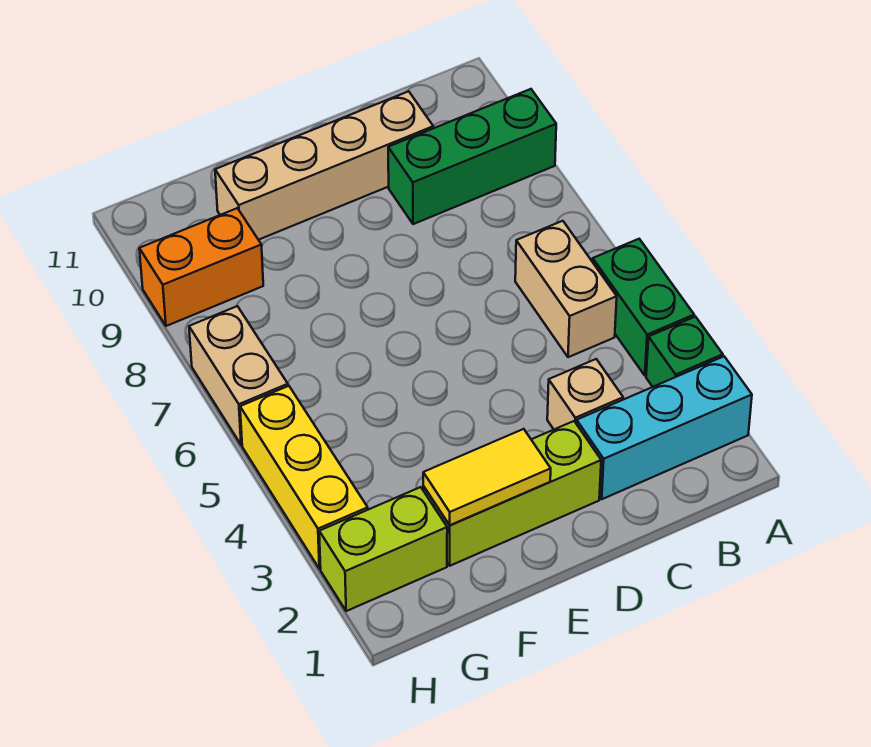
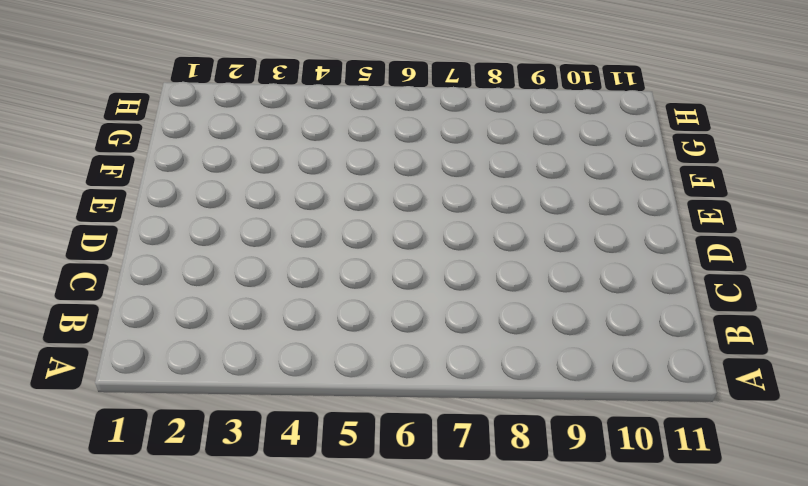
none -> cyan brick A2:C2 level 1
none -> green brick A3 level 1
none -> green brick A4:A5 level 1

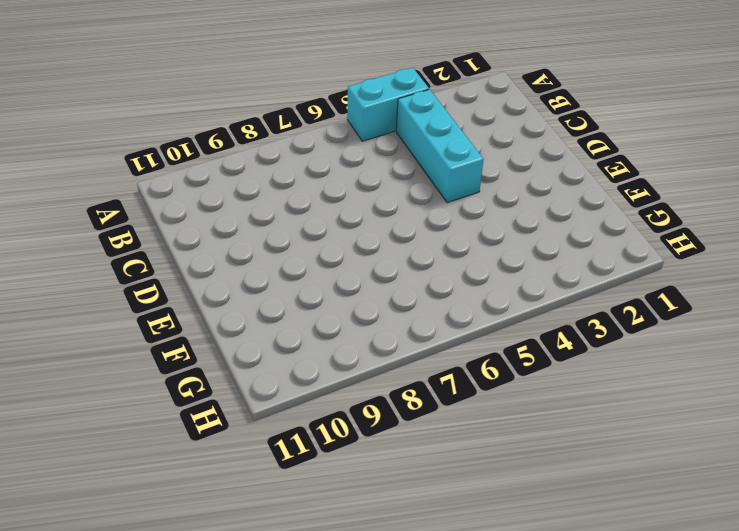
cyan brick A4:A5 level 1 -> green brick A4:A5 level 1
cyan brick B4:D4 level 1 -> cyan brick A2:C2 level 1
none -> green brick A3 level 1
none -> green brick A9:C9 level 1
none -> tan brick B5:B6 level 1

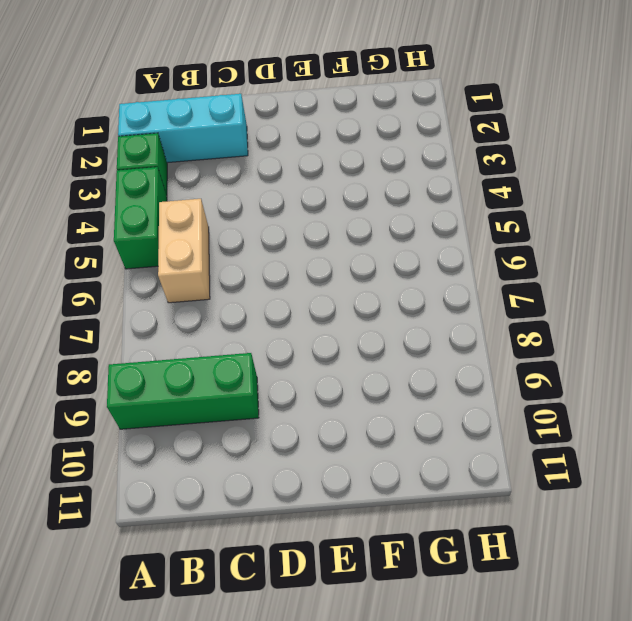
none -> tan brick C3 level 1
none -> tan brick C10:F10 level 1
none -> lime brick D2:F2 level 1

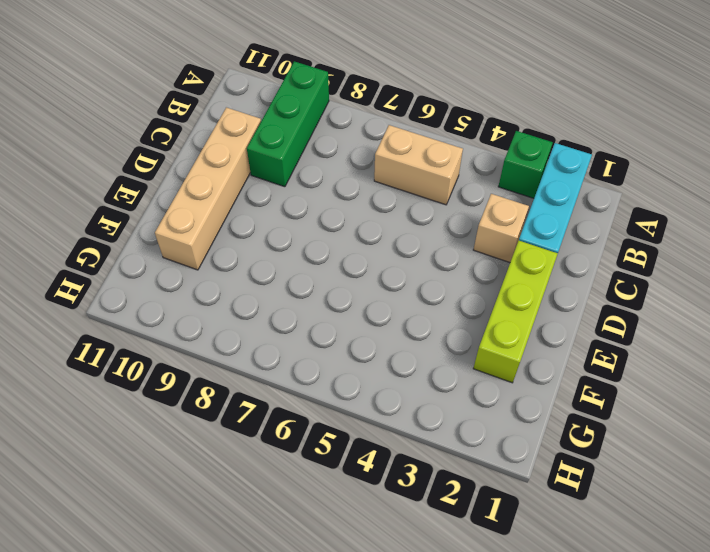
none -> green brick A4:A5 level 1
none -> lime brick G2:H2 level 1
none -> orange brick G9:H9 level 1

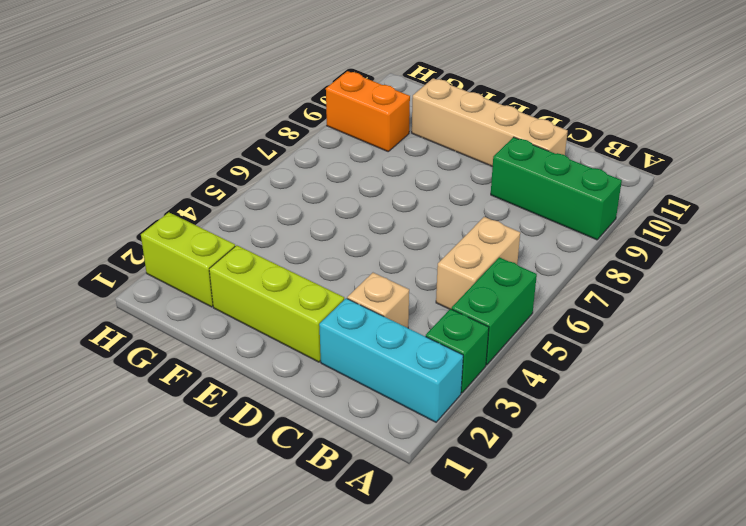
none -> yellow brick H3:H5 level 1
none -> tan brick H6:H7 level 1
none -> yellow tile E2:F2 level 2

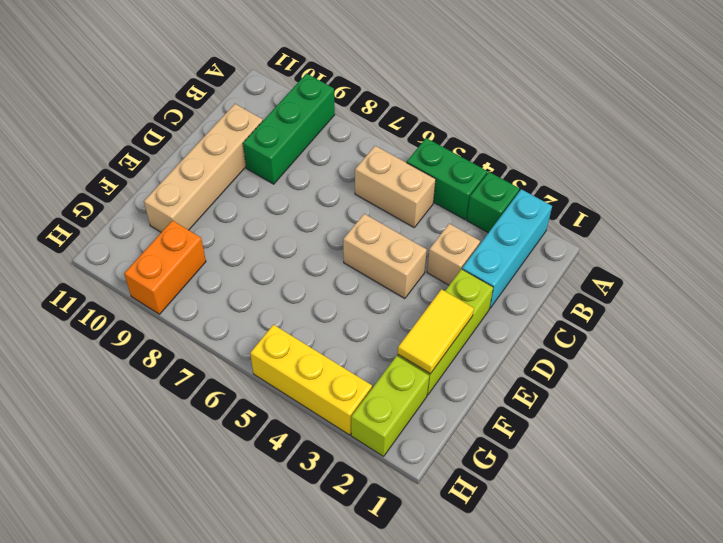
tan brick D4:D5 level 1 -> tan brick H6:H7 level 1

